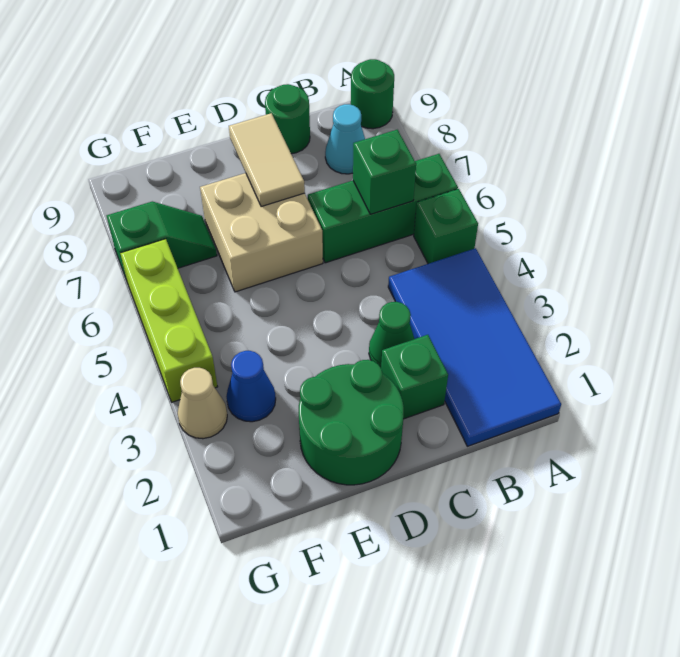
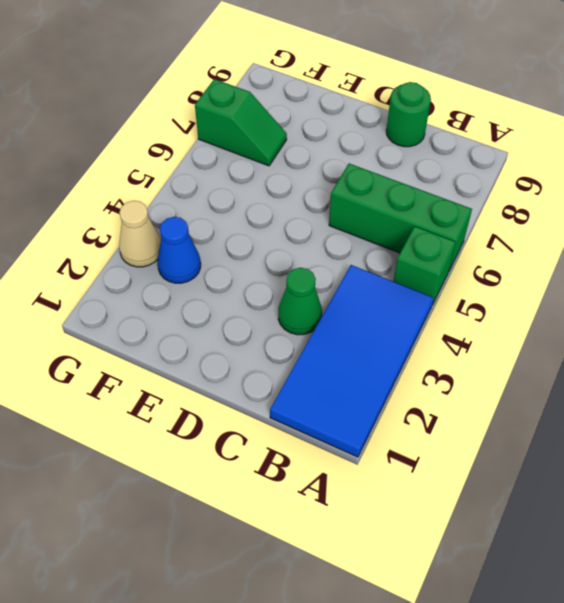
none -> green round brick A9 level 1
none -> cyan cone B8 level 1
none -> green brick C2 level 1

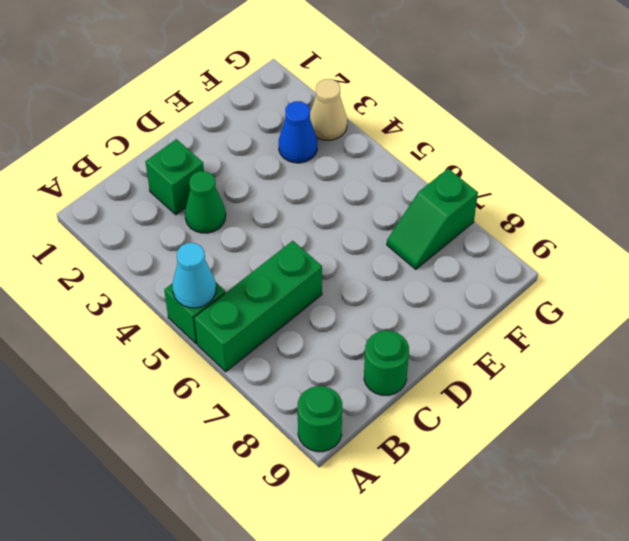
cyan cone A5 level 2 -> cyan cone B8 level 1
none -> blue tile A1:B4 level 1
none -> green round brick D1:E2 level 1
none -> tan brick D6:E7 level 1

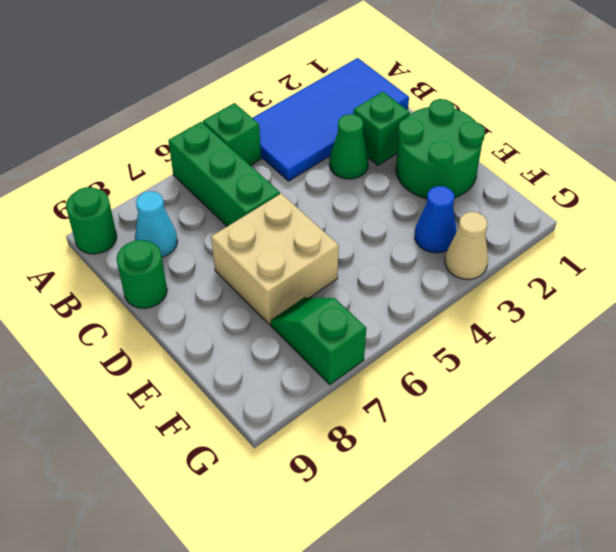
none -> lime brick G4:G6 level 1
none -> green brick B6 level 2
none -> tan tile D7:D8 level 2

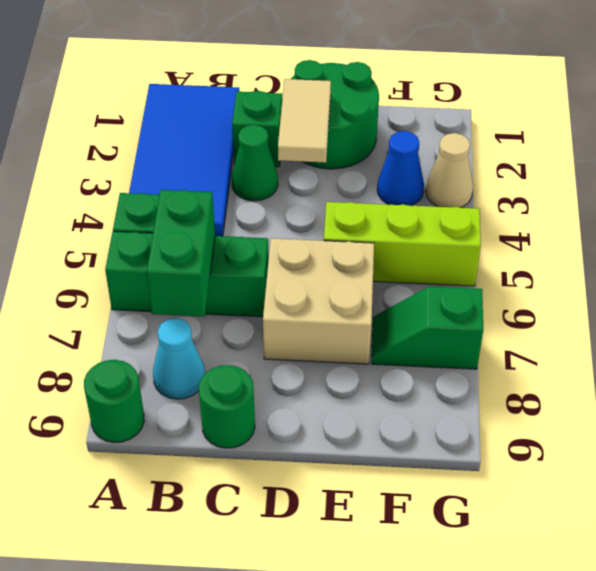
green brick B6:B7 level 2 -> green brick B6 level 2
tan tile D2:D3 level 2 -> tan tile D7:D8 level 2
lime brick E5:G5 level 1 -> lime brick G4:G6 level 1

